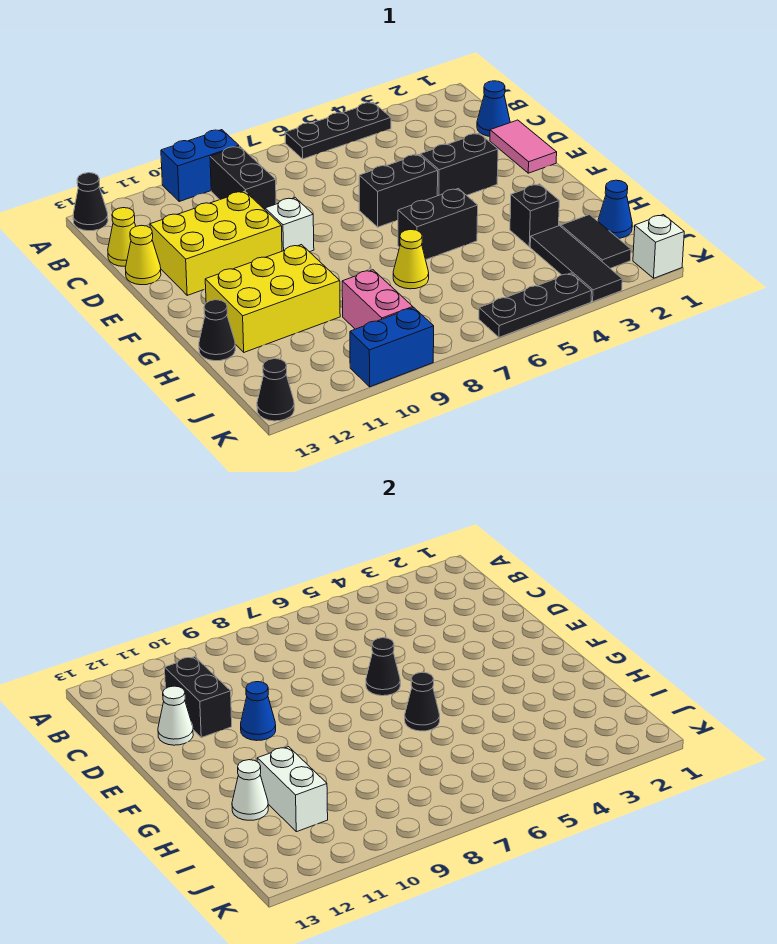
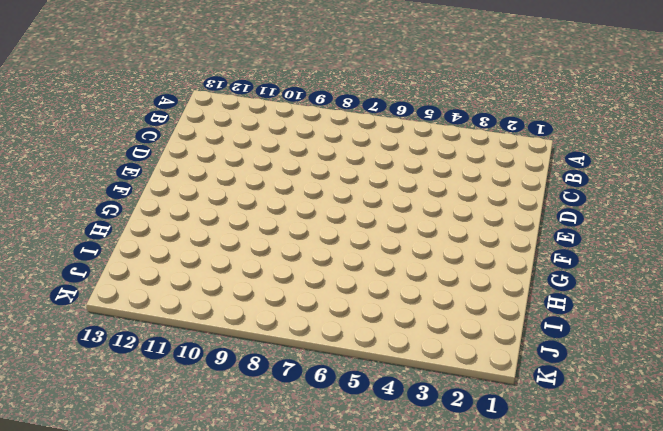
none -> black plate A4:A6 level 1
none -> blue brick A9:A10 level 1
none -> black cone A13 level 1
none -> black brick B9:C9 level 1

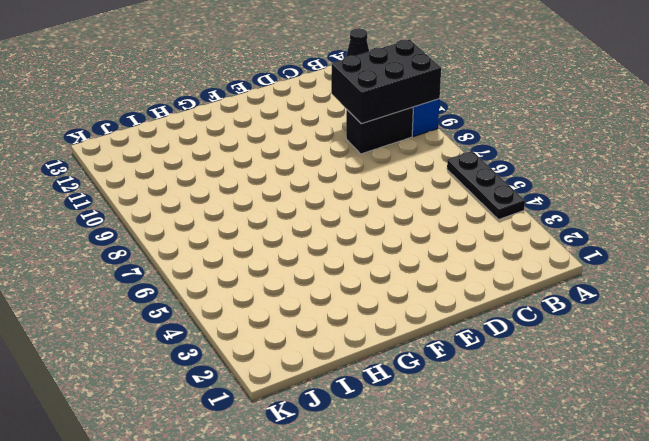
black brick A9:C10 level 2 -> none
none -> blue cone C1 level 1
none -> yellow cone C13 level 1
none -> pink tile D1:E1 level 1
none -> yellow brick D10:E12 level 1

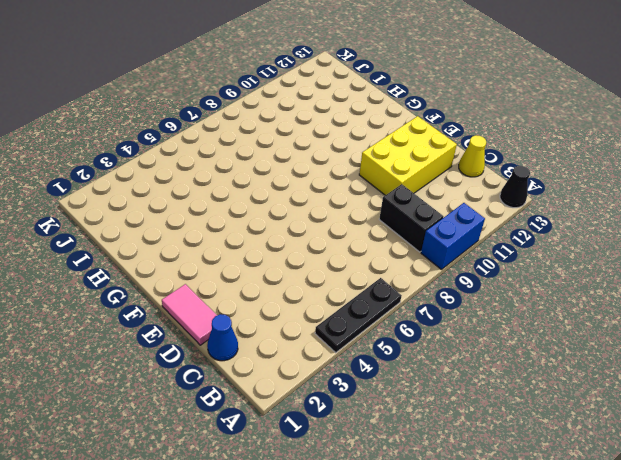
none -> yellow cone D13 level 1
none -> black brick E3:E4 level 1
none -> black brick E5:E6 level 1
none -> white brick E9 level 1

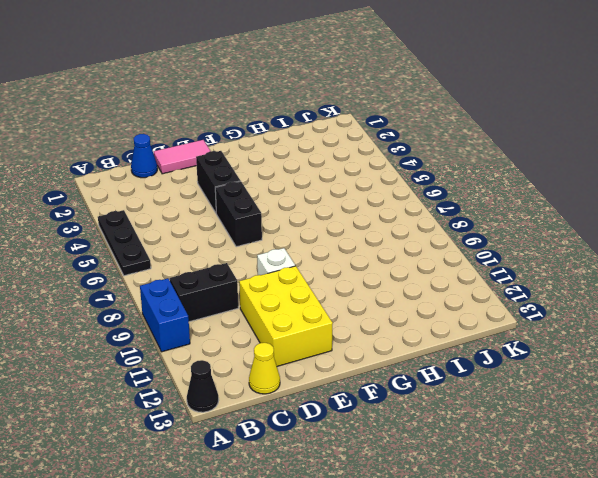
none -> yellow cone D13 level 1
none -> black brick G5:G6 level 1
none -> yellow brick G10:H12 level 1
none -> black brick H3 level 1

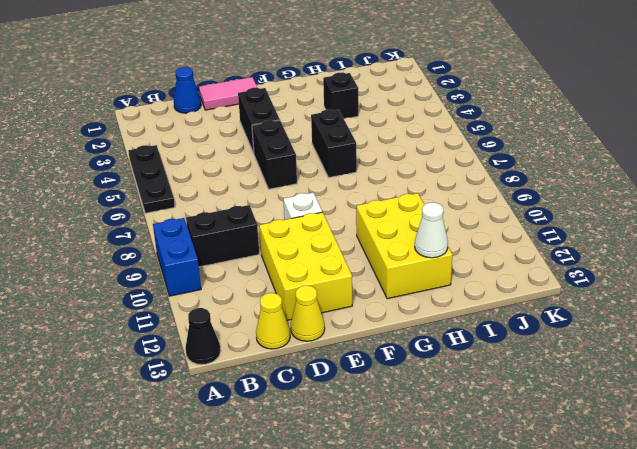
none -> yellow cone H7 level 1
none -> black cone H13 level 1
none -> blue cone I1 level 1
none -> black tile I2:J2 level 1

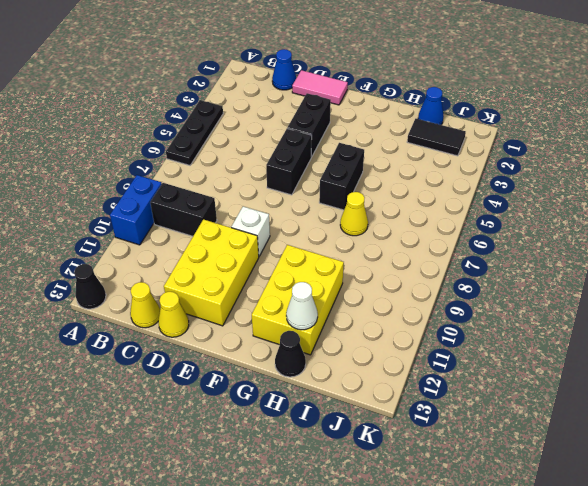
none -> black brick H3 level 1
none -> black tile I3:K3 level 1
none -> pink brick I9:J9 level 1
none -> white brick K1 level 1

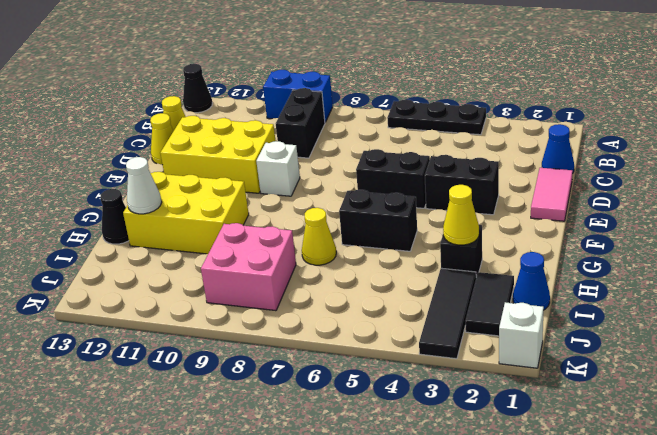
yellow cone H3 level 2 -> none
pink brick I8:J9 level 1 -> pink brick I9:J9 level 1
none -> black plate K4:K6 level 1
none -> blue brick K9:K10 level 1
none -> black cone K13 level 1
none -> black brick C11:D11 level 2

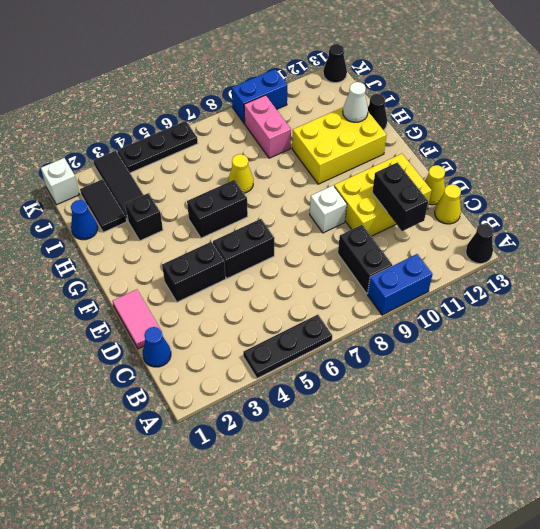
none -> white cone D12 level 2
none -> black cone E6 level 2
none -> blue cone E10 level 2
none -> black cone G6 level 2

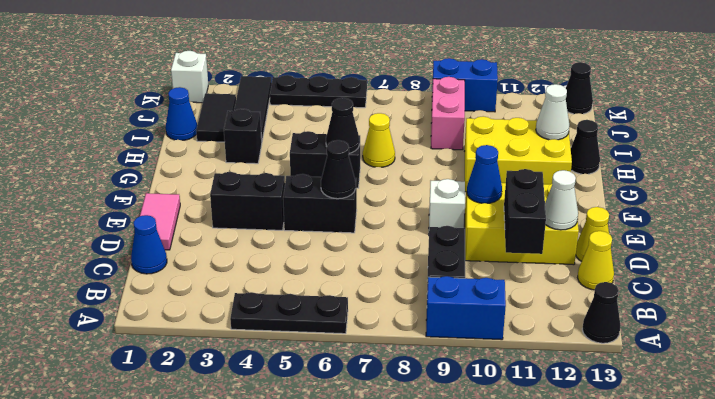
none -> white brick H11:I11 level 2

